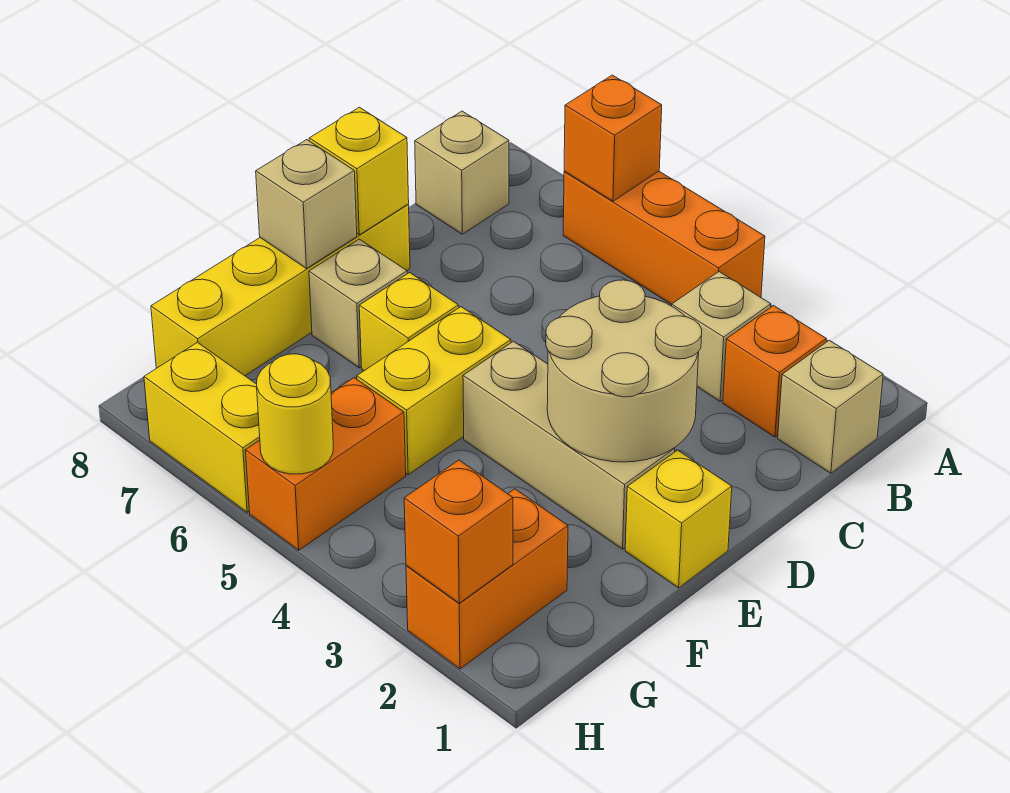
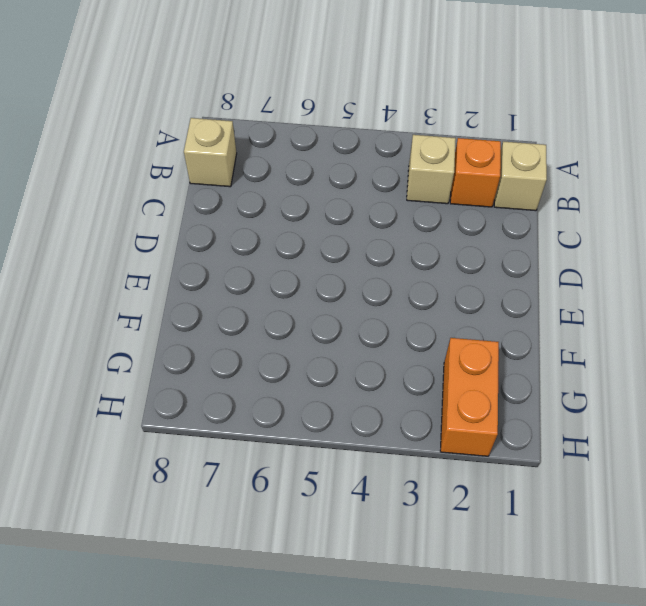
none -> orange brick A4:A6 level 1
none -> yellow brick D8:G8 level 1
none -> yellow brick E1 level 1

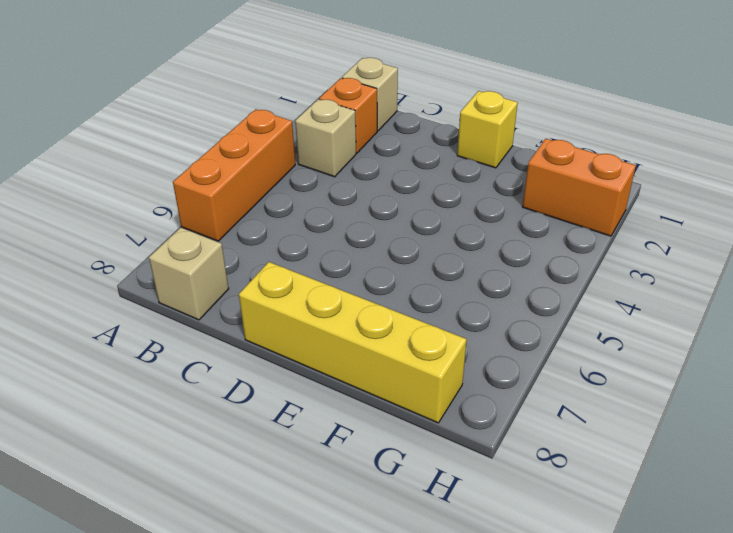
none -> tan brick E2:E4 level 1
none -> yellow brick E5:F5 level 1
none -> yellow brick E6 level 1

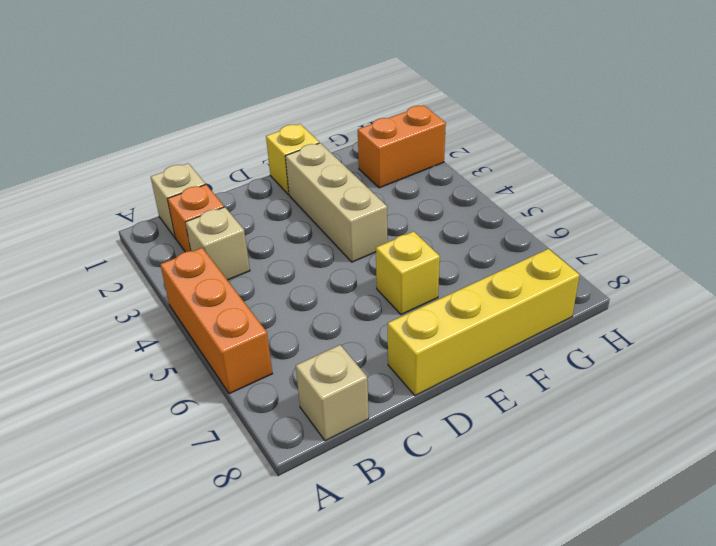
none -> yellow brick E5:F5 level 1
none -> tan brick E7 level 1
none -> orange brick G5:H5 level 1

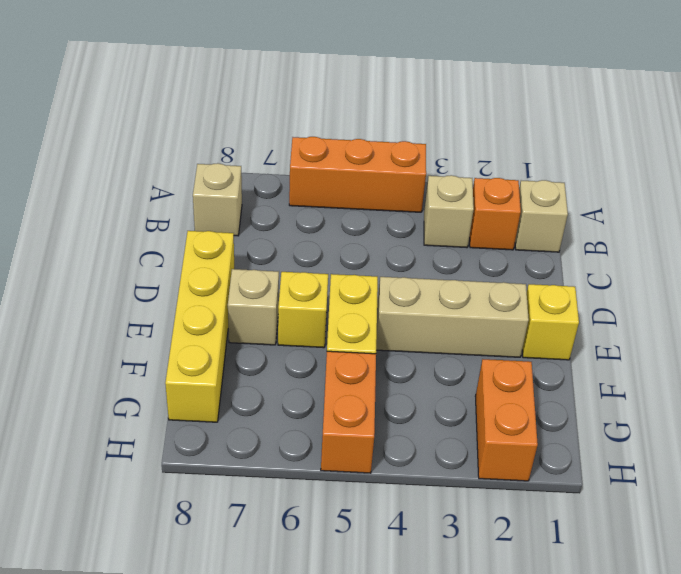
none -> yellow brick H6:H7 level 1
none -> orange brick A6 level 2
none -> tan round brick D2:E3 level 2

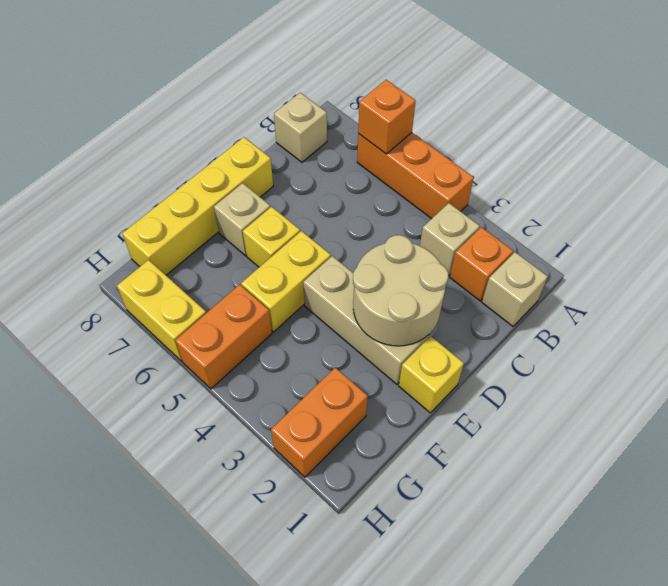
none -> yellow brick D8 level 2
none -> tan brick E8 level 2
none -> orange brick H2 level 2

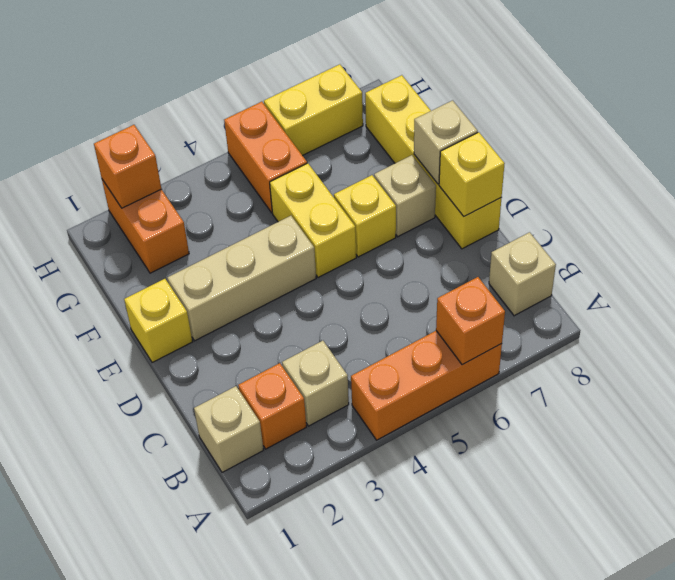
none -> tan round brick D2:E3 level 2
none -> yellow round brick H5 level 2

